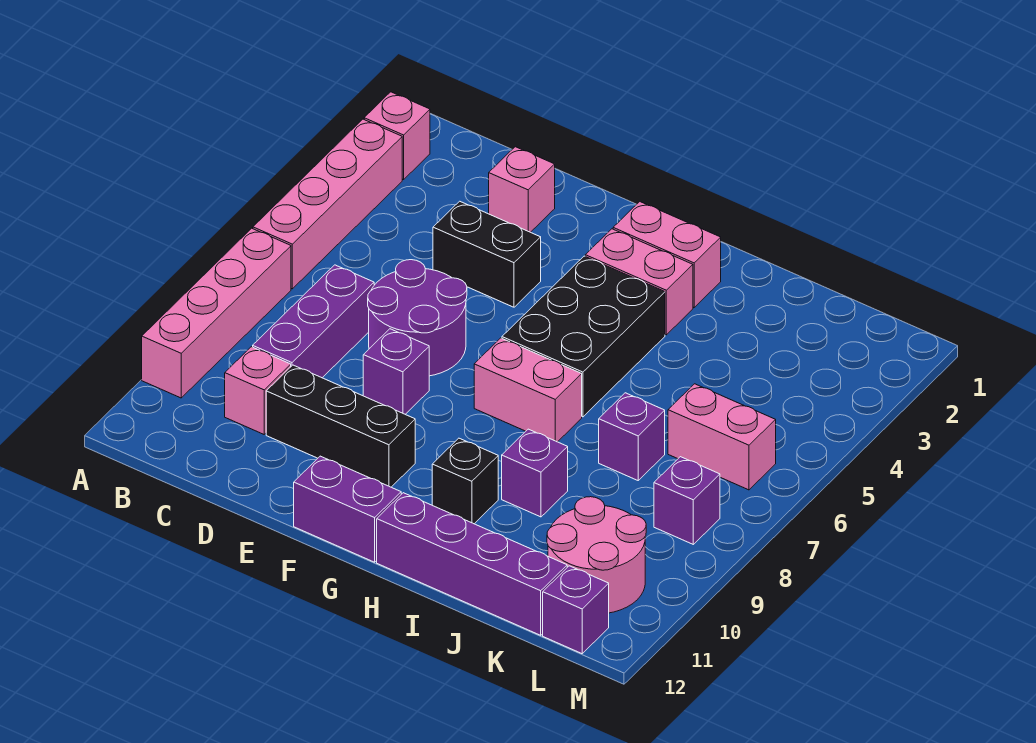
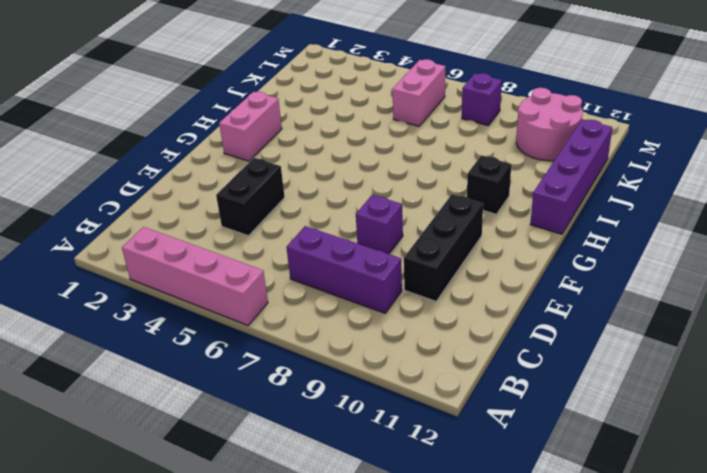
none -> pink brick A2 level 1
none -> pink brick A7:A10 level 1
none -> pink brick C10 level 1

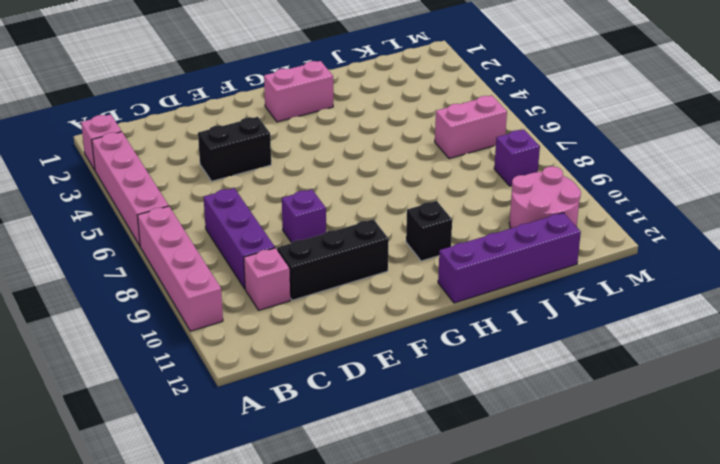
none -> pink brick D2 level 1
none -> purple round brick D6:E7 level 1
none -> purple brick F12:G12 level 1

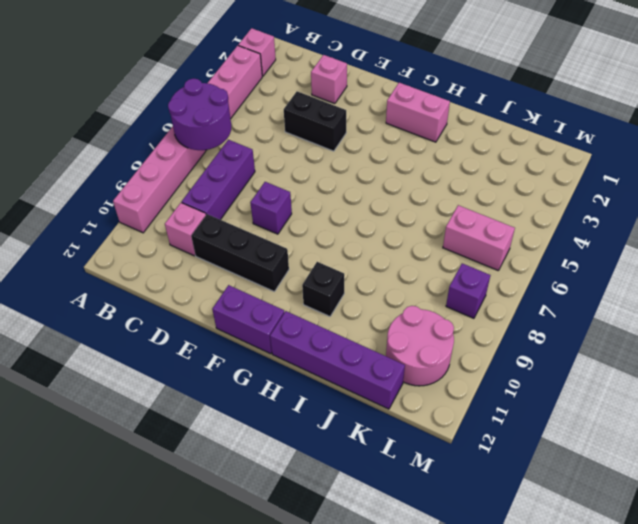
purple round brick A6:B7 level 2 -> purple round brick D6:E7 level 1
none -> pink brick G3:H3 level 1
none -> black brick G4:H6 level 1
none -> pink brick G7:H7 level 1

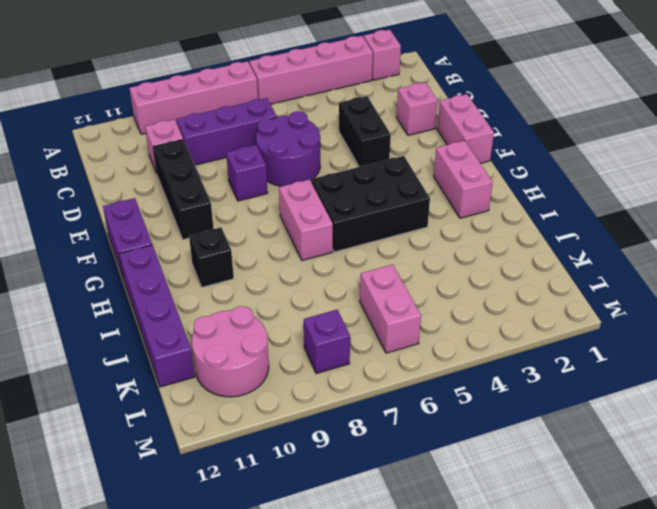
pink brick E1:F1 level 1 -> pink brick G3:H3 level 1
none -> purple brick I9 level 1
none -> purple brick J7 level 1
none -> purple brick L12 level 1

